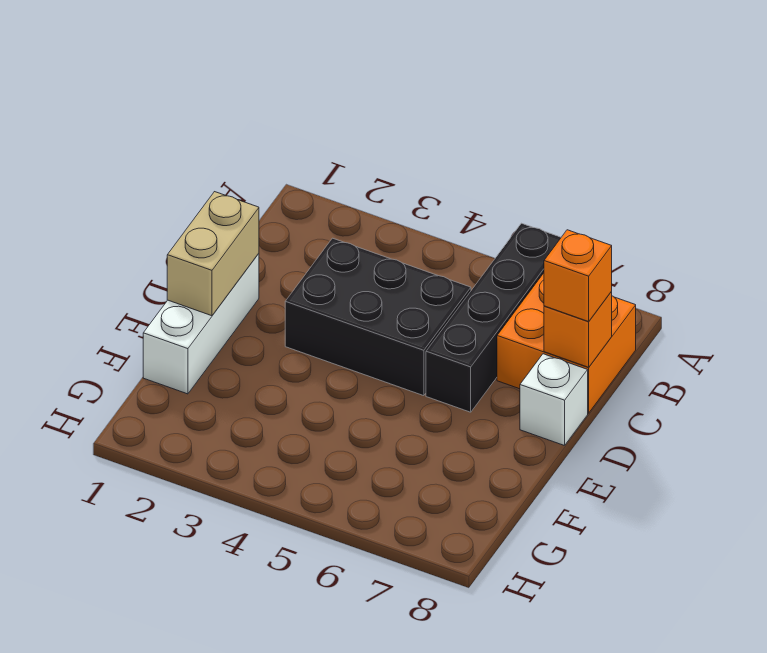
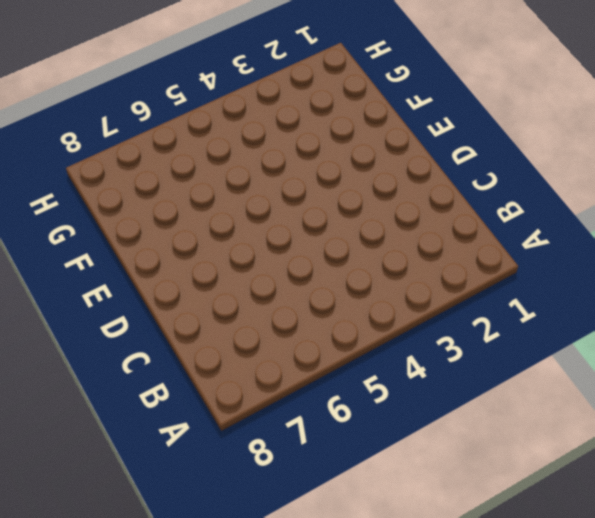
none -> black brick A6:D6 level 1
none -> orange brick B7:C8 level 1

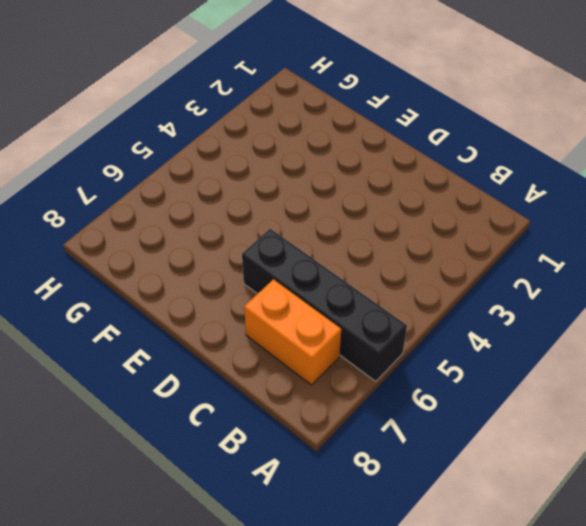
orange brick B7:C7 level 1 -> orange brick B7:C8 level 1
none -> black brick C3:D5 level 1
none -> white brick D1:F1 level 1

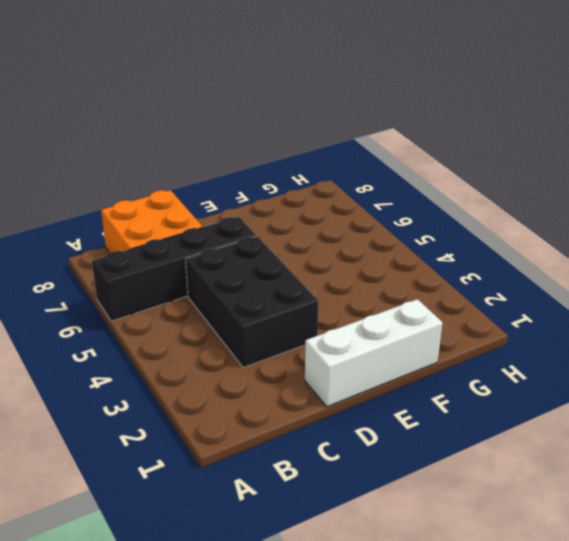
none -> white brick D8 level 1
none -> orange brick C8 level 2

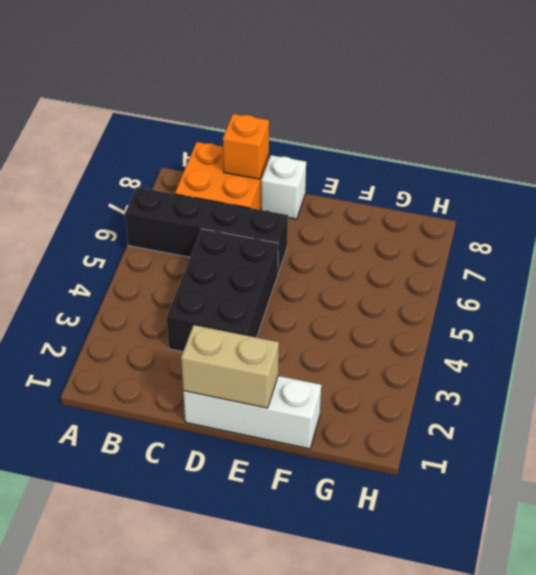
none -> orange brick C8 level 3

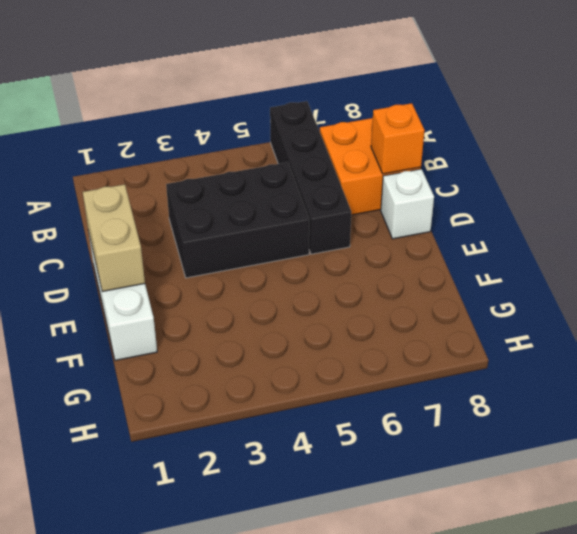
none -> orange brick C8 level 3

